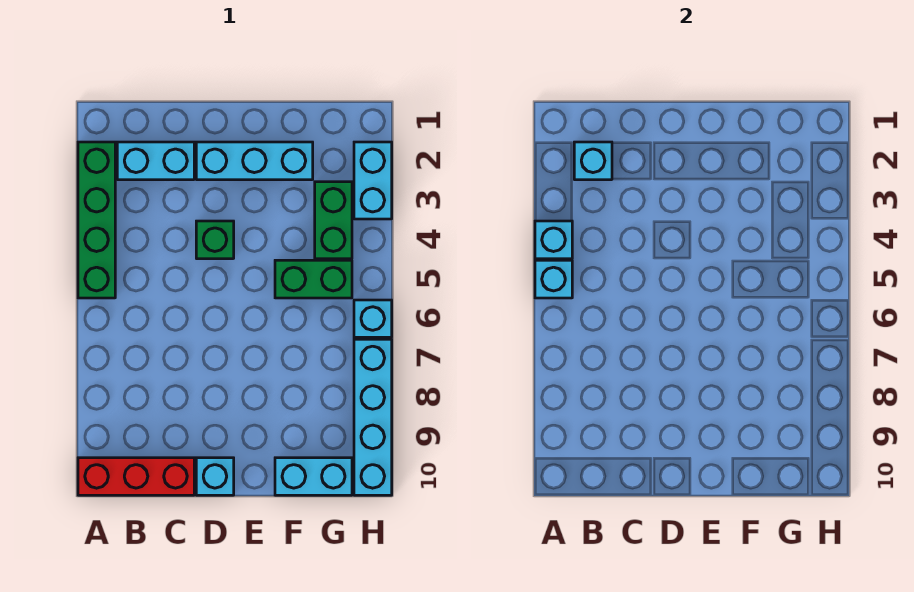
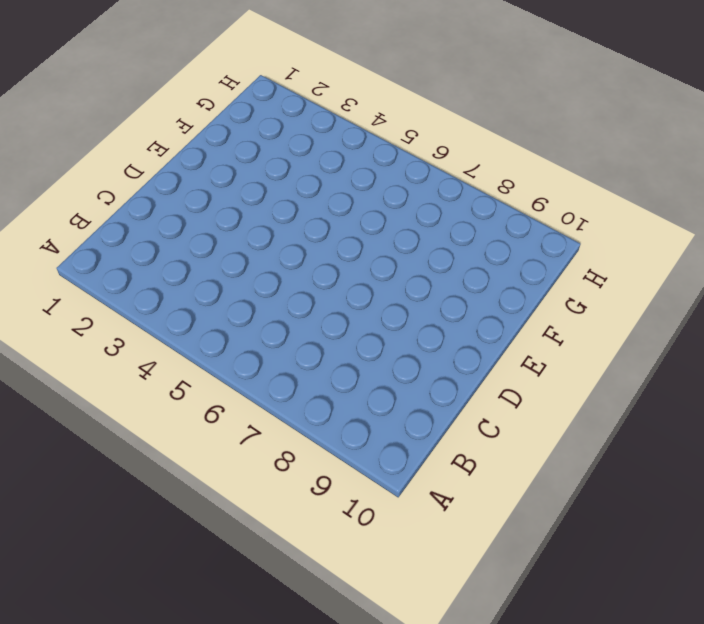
none -> green brick A2:A5 level 1
none -> red brick A10:C10 level 1
none -> cyan brick B2:C2 level 1

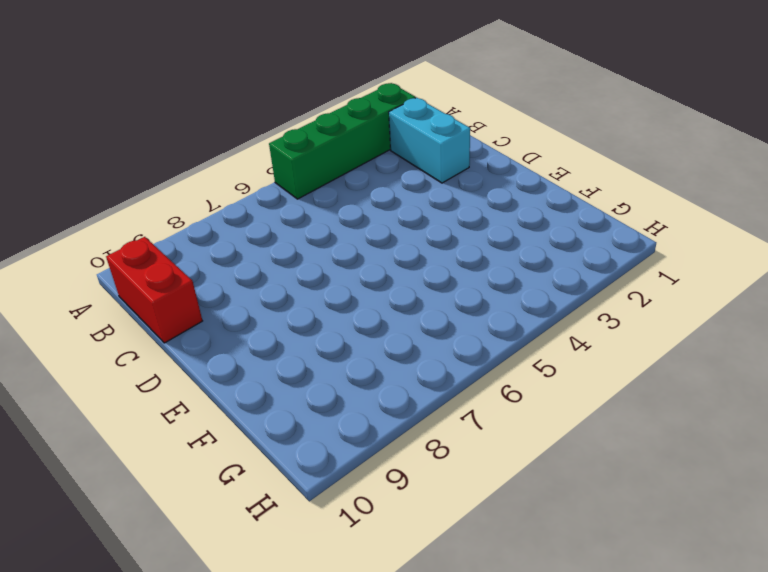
red brick B10:C10 level 1 -> red brick A10:C10 level 1
none -> cyan brick D2:F2 level 1
none -> green brick D4 level 1
none -> cyan brick D10 level 1

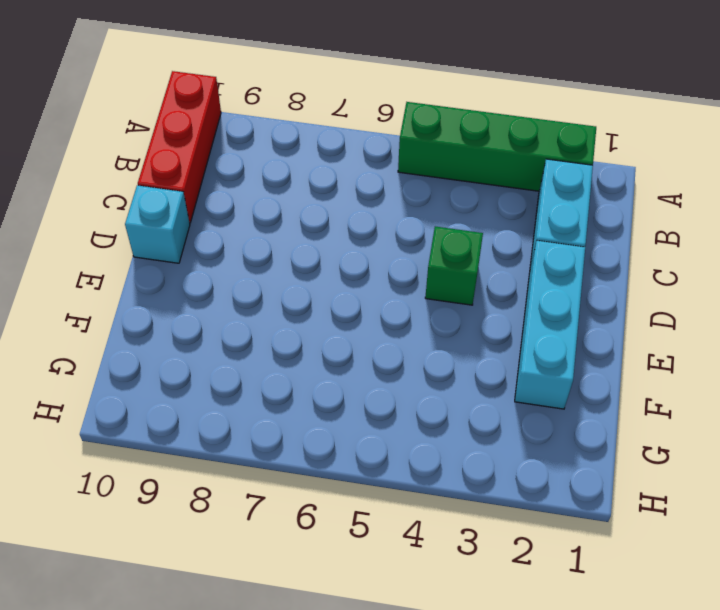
none -> green brick F5:G5 level 1
none -> cyan brick F10:G10 level 1
none -> green brick G3:G4 level 1

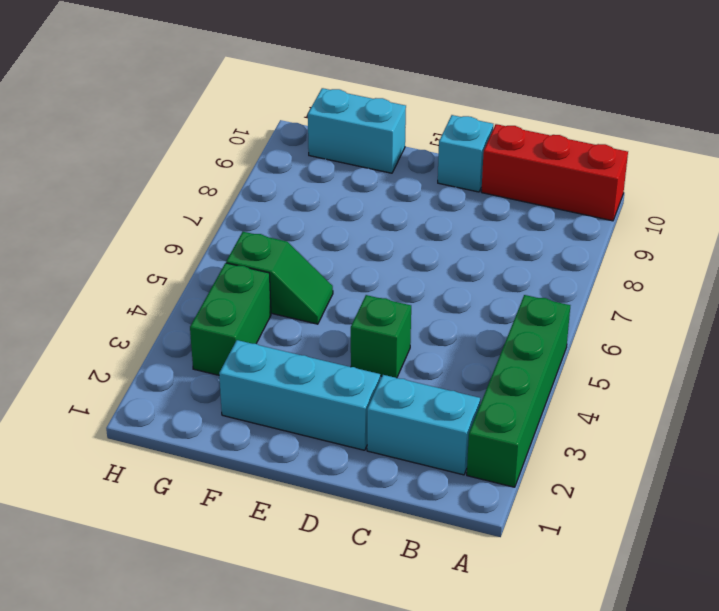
green slope F5:G5 level 1 top G -> green brick F5:G5 level 1
none -> cyan brick H2:H3 level 1
none -> cyan brick H6 level 1
none -> cyan brick H7:H10 level 1

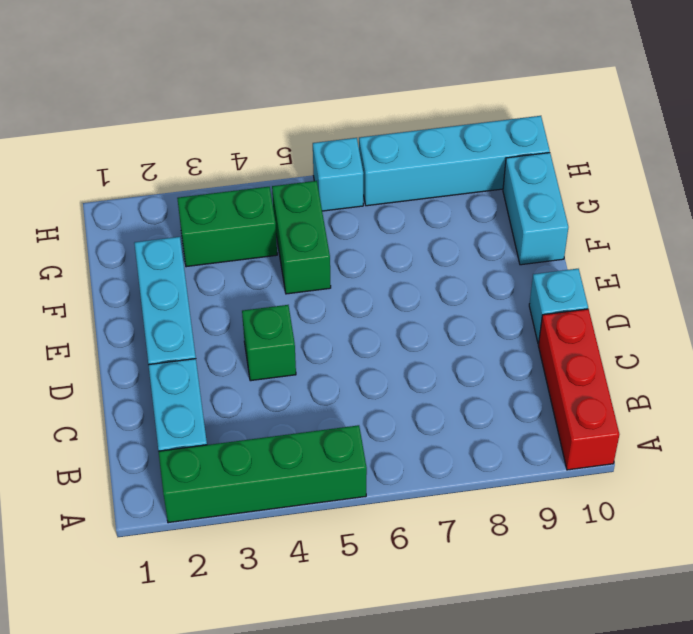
none -> cyan brick H2:H3 level 1
none -> cyan brick A4 level 2
none -> cyan brick A5 level 2

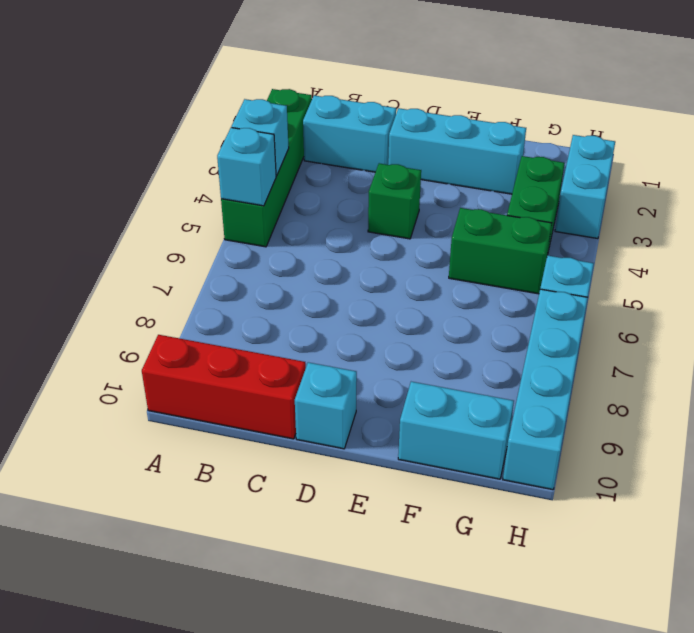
none -> cyan brick B2 level 2

